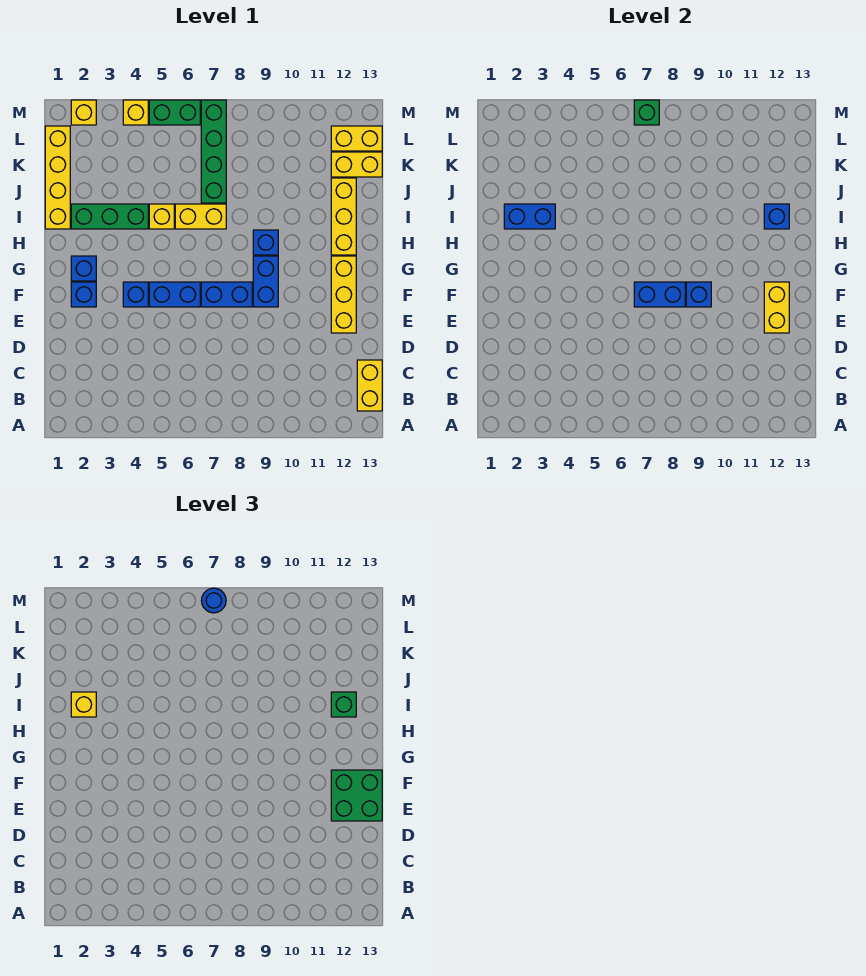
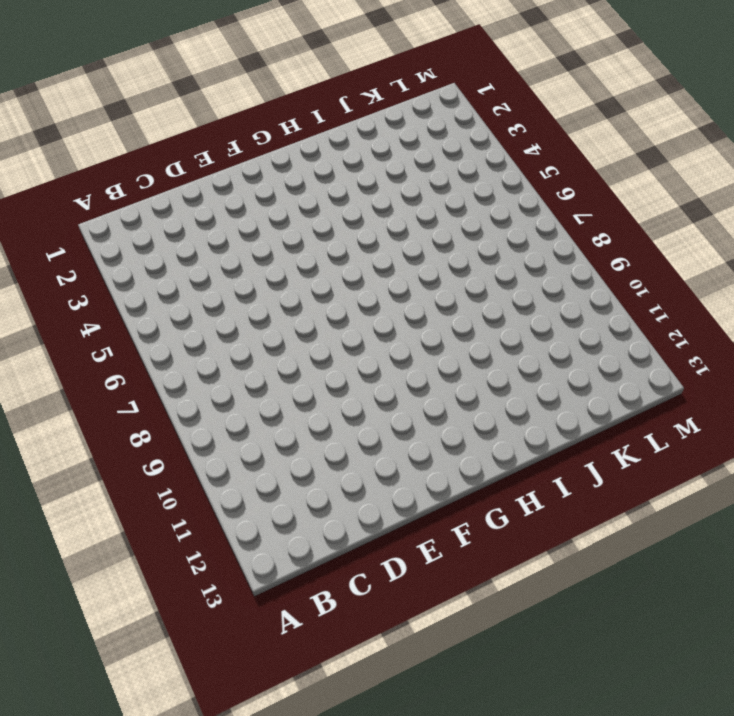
none -> yellow brick B13:C13 level 1
none -> yellow brick E12:G12 level 1
none -> blue brick F2 level 1
none -> blue brick F4 level 1

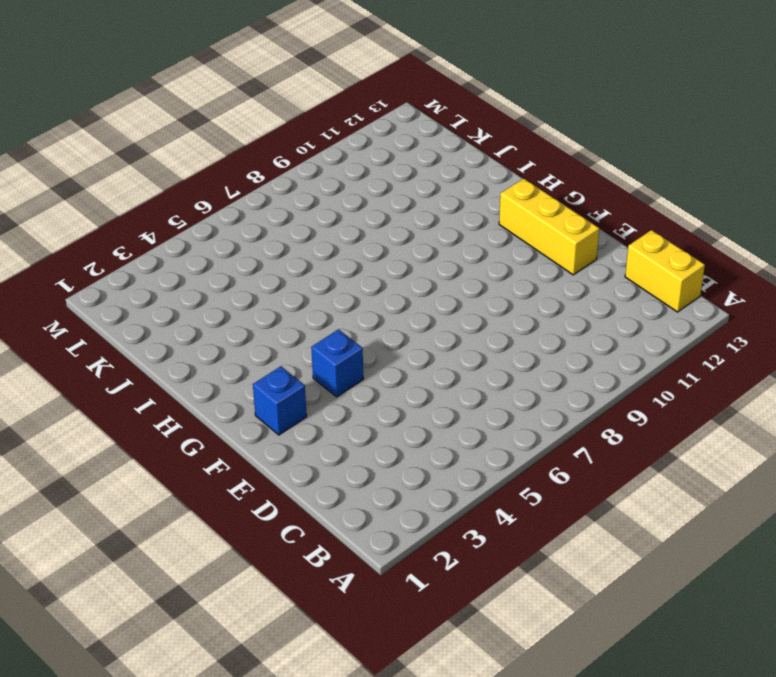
none -> blue brick F5:F6 level 1
none -> blue brick F7:F8 level 1
none -> blue brick F9:G9 level 1
none -> blue brick G2 level 1

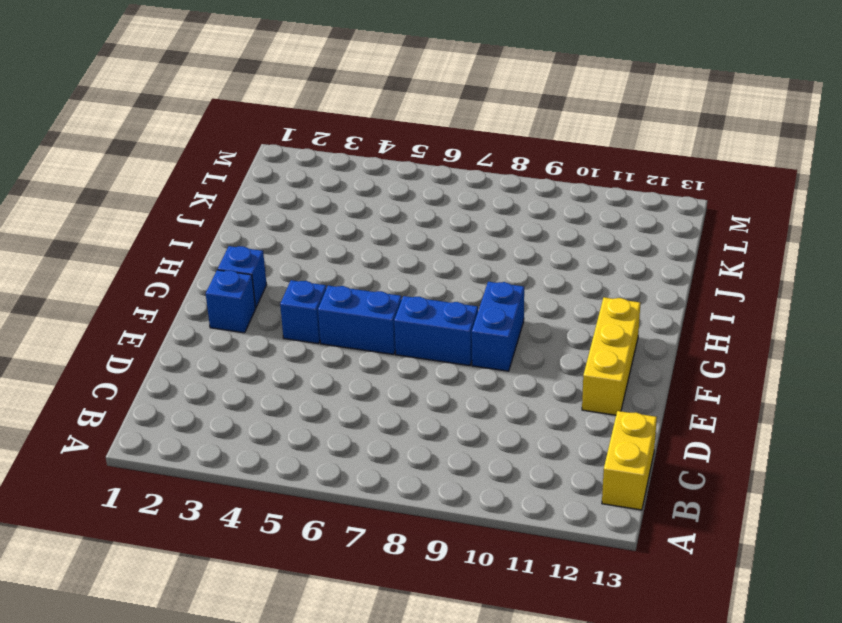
none -> blue brick H9 level 1
none -> yellow brick H12:J12 level 1
none -> yellow brick I1:L1 level 1
none -> green brick I2:I4 level 1

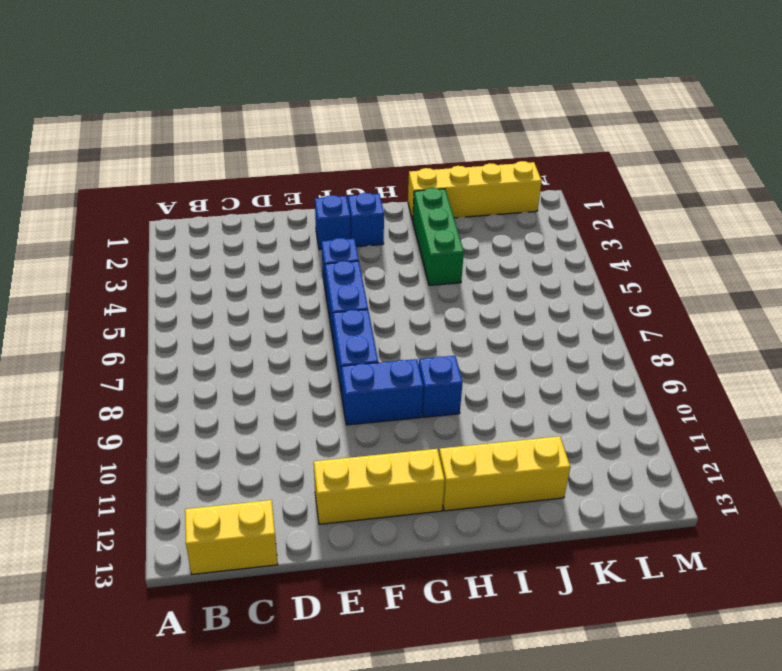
none -> yellow brick I5 level 1
none -> yellow brick I6:I7 level 1
none -> green brick J7:M7 level 1
none -> yellow brick K12:K13 level 1

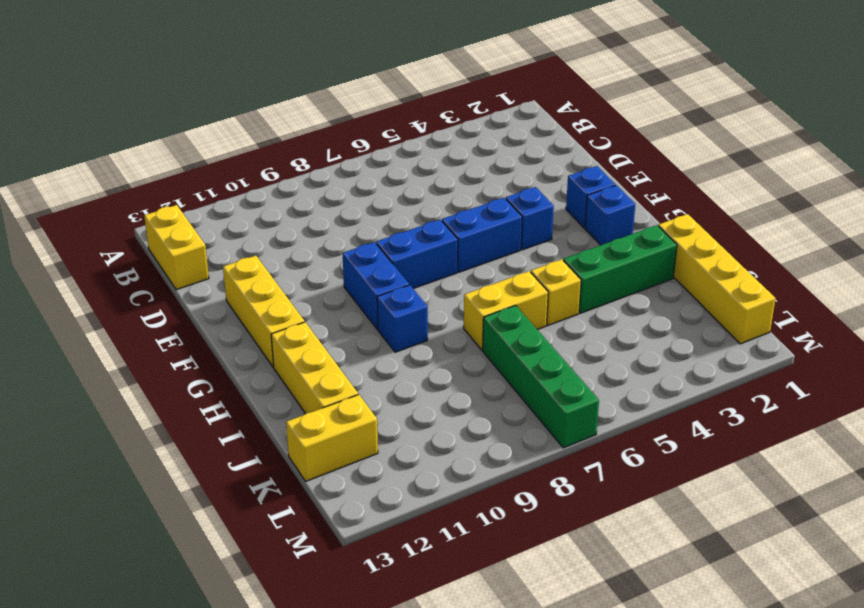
none -> yellow brick L12:L13 level 1
none -> yellow brick M2 level 1
none -> yellow brick M4 level 1
none -> green brick M5:M6 level 1

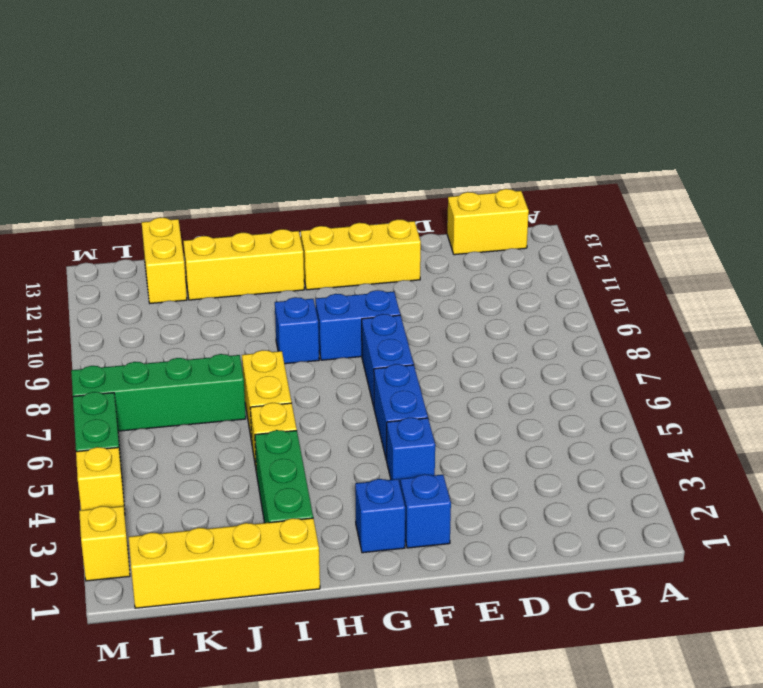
none -> yellow brick L12:L13 level 1
none -> yellow brick E12:F12 level 2
none -> blue brick F7:F8 level 2
none -> blue brick F9 level 2

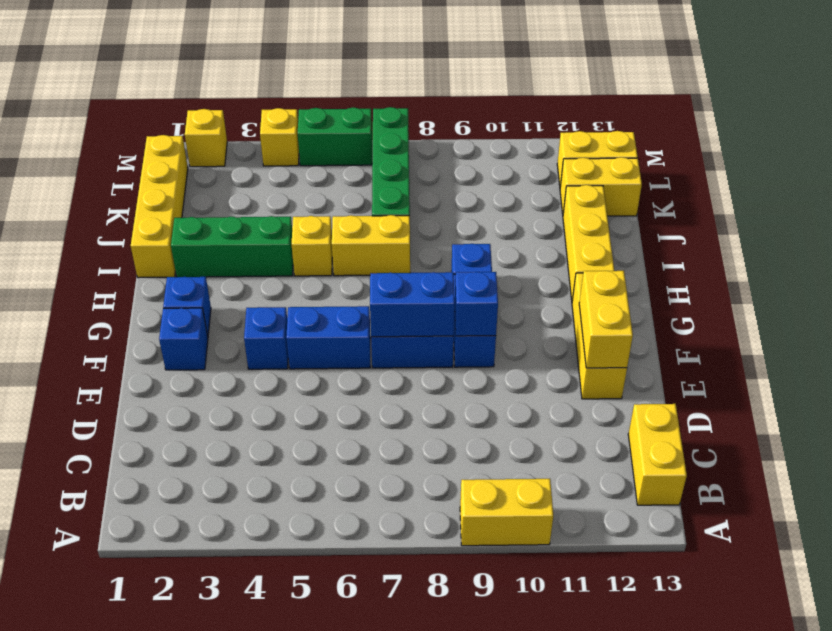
yellow brick A9:A10 level 1 -> none
none -> blue brick I2:I3 level 2
none -> blue brick I12 level 2
none -> green brick M7 level 2
none -> green brick E12:F13 level 3

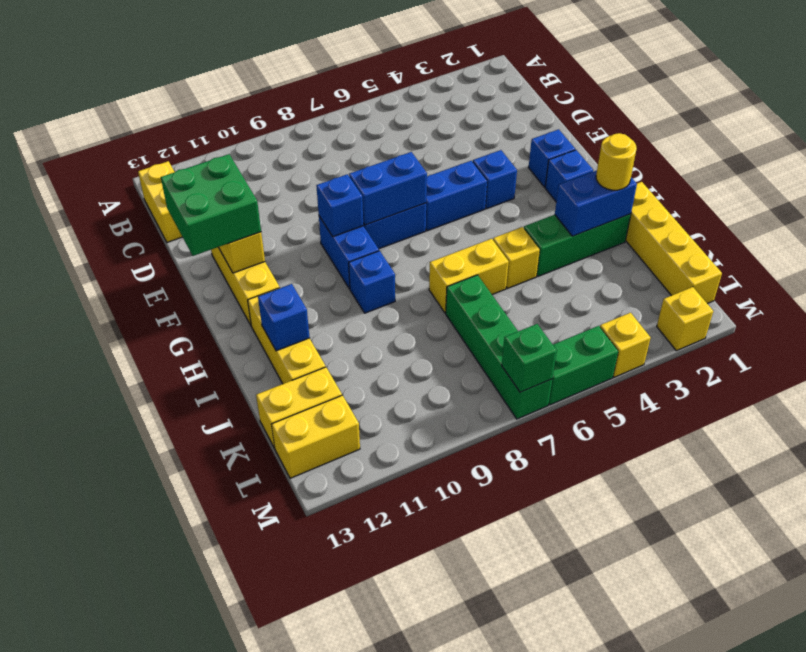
yellow round brick I2 level 3 -> yellow brick I2 level 3
none -> green brick I12 level 3
none -> blue round brick M7 level 3

